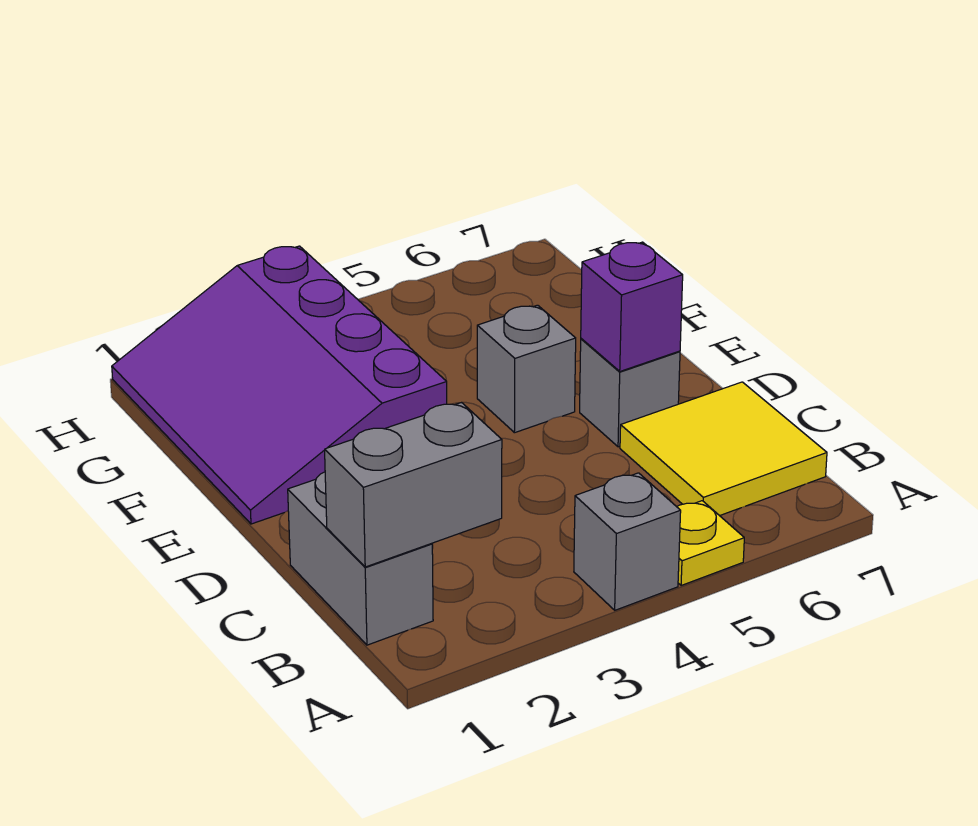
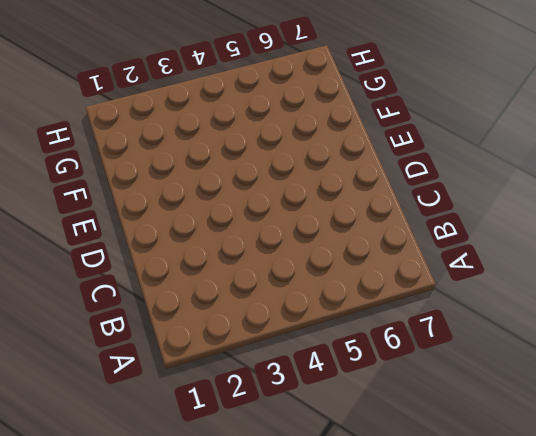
none -> grey brick A4 level 1
none -> yellow plate A5 level 1

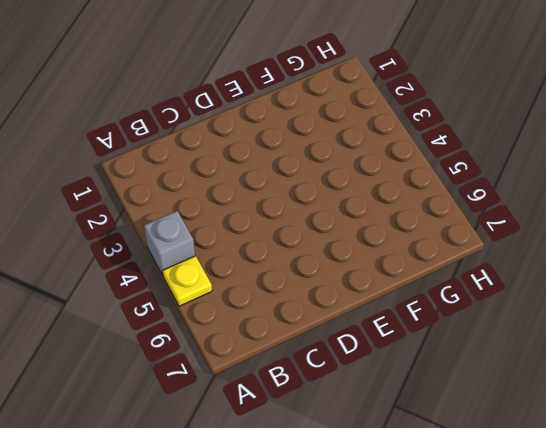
none -> grey brick B1:C1 level 1
none -> yellow tile B6:C7 level 1

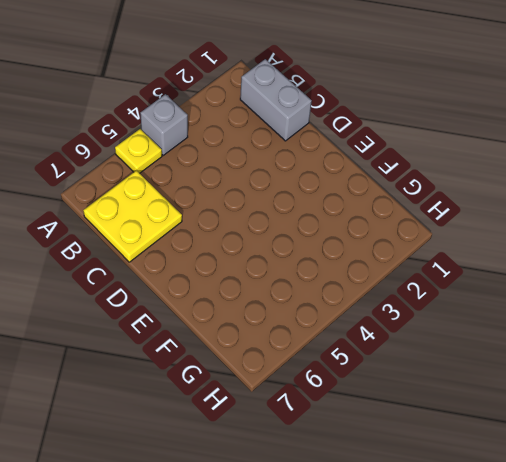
yellow plate B6:C7 level 1 -> yellow tile B6:C7 level 1
none -> grey brick D6 level 1
none -> purple slope E1:H3 level 1 top 3

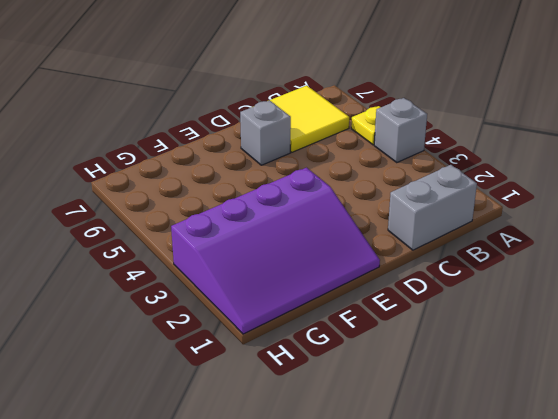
none -> grey brick E5 level 1
none -> grey brick B1:B2 level 2

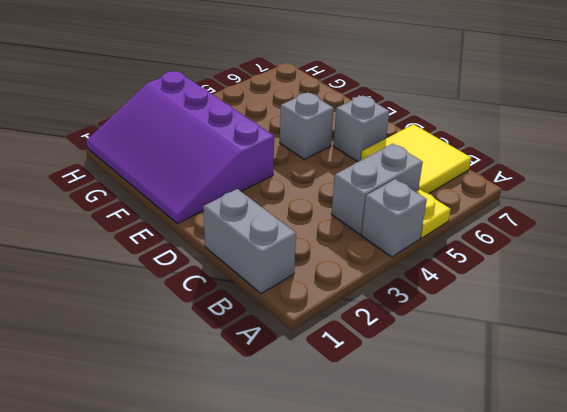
grey brick B4:B5 level 1 -> grey brick B1:B2 level 2
none -> purple brick D6 level 2

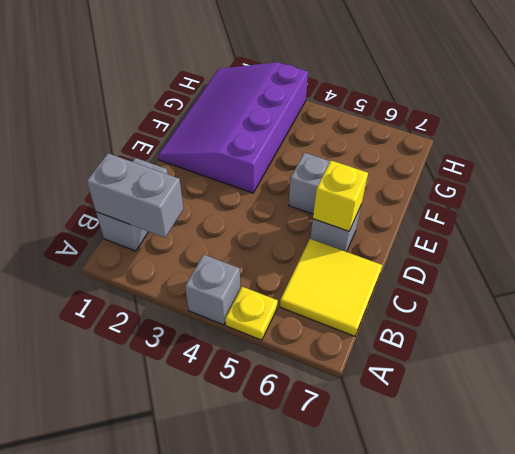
yellow brick D6 level 2 -> purple brick D6 level 2

